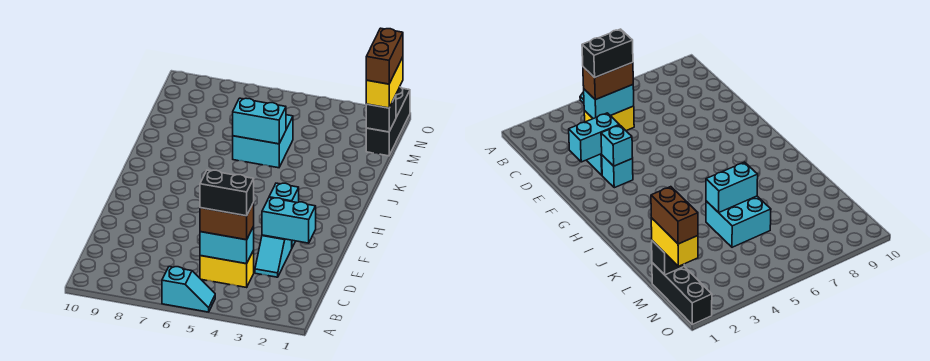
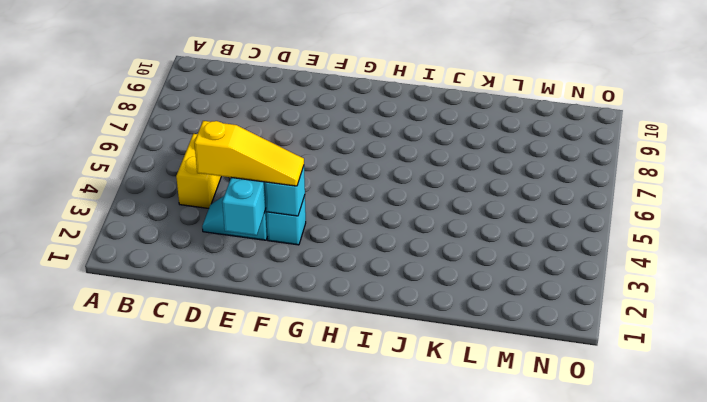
yellow slope D3:F3 level 3 top D -> none
none -> cyan slope A5:A6 level 1 top 6
none -> cyan brick K5:L6 level 1
none -> black brick M1:O1 level 1

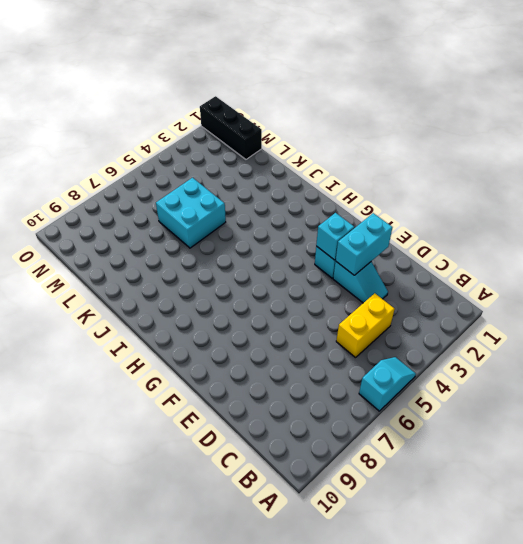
none -> cyan brick C4:C5 level 2
none -> cyan brick K5:K6 level 2
none -> black brick M1 level 2

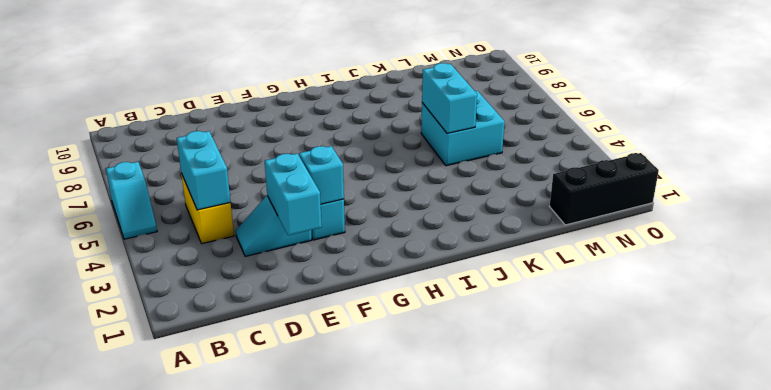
none -> black brick M1 level 2
none -> brown brick C4:C5 level 3
none -> yellow brick M1:N1 level 3

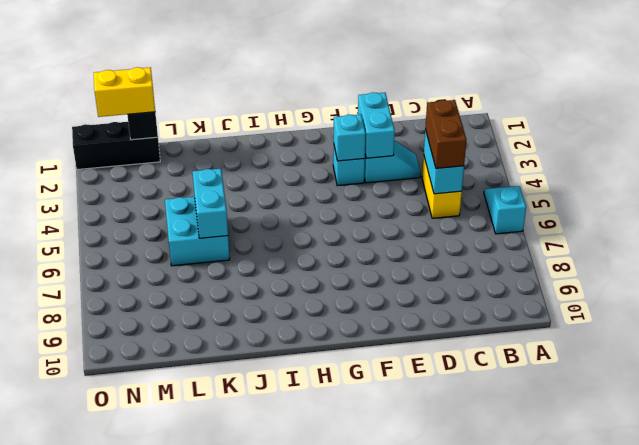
none -> black brick C4:C5 level 4
none -> brown brick M1:N1 level 4

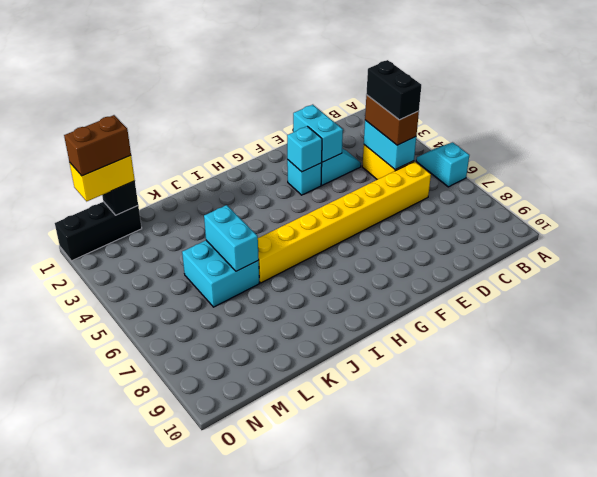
yellow brick C6:J6 level 1 -> none

